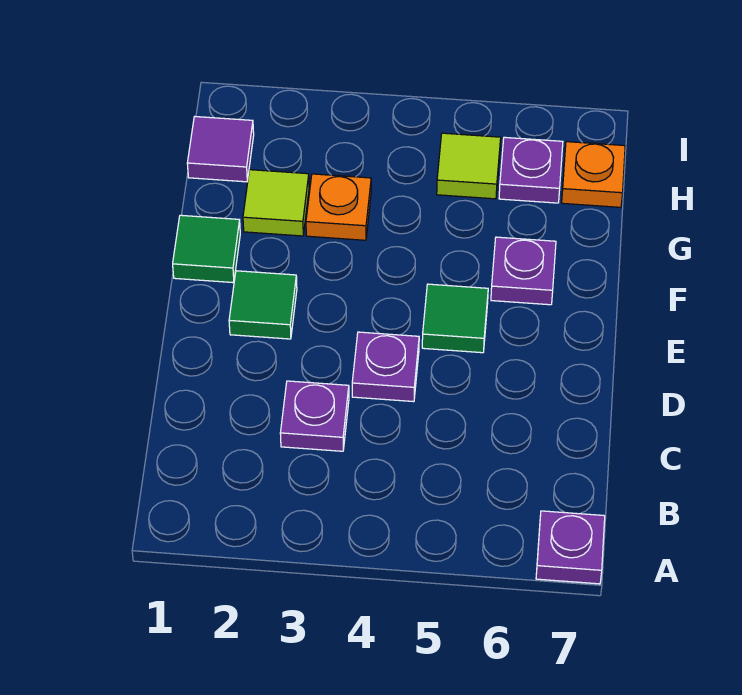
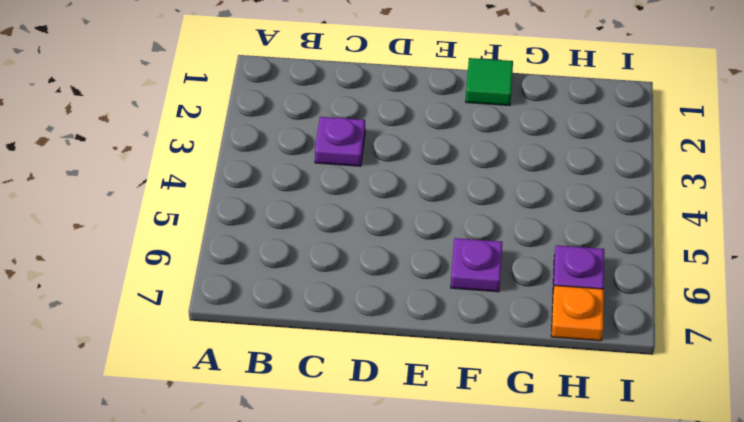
none -> purple plate A7 level 1
none -> purple plate D4 level 1
none -> green tile E2 level 1

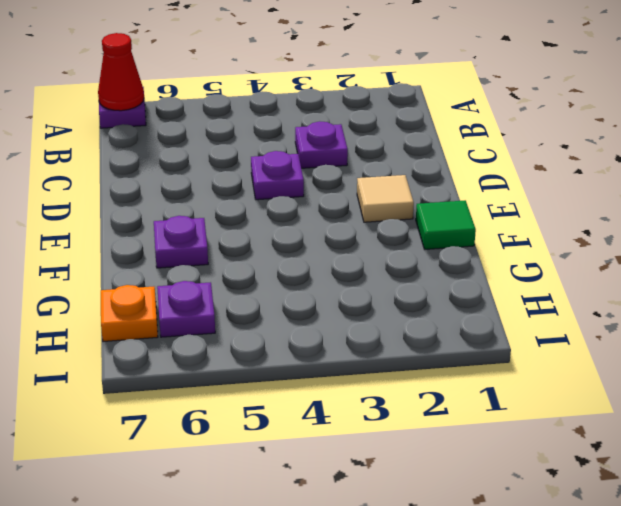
red cone A7 level 2 -> none
tan tile E2 level 1 -> green tile E2 level 1
none -> green tile E5 level 1
none -> lime tile G2 level 1
none -> orange plate G3 level 1

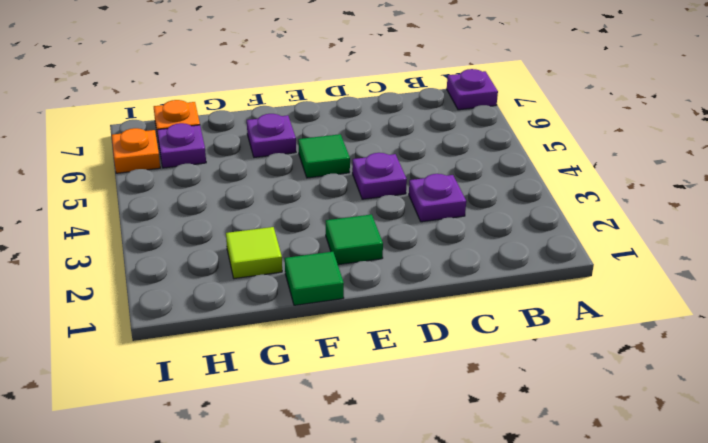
orange plate I6 level 1 -> orange plate G3 level 1
none -> purple tile H1 level 1
none -> lime tile H5 level 1

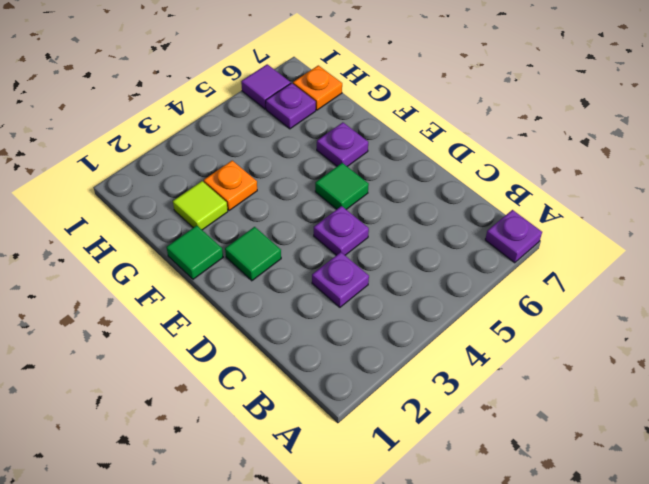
purple tile I6 level 1 -> purple tile H1 level 1
none -> lime tile H5 level 1

